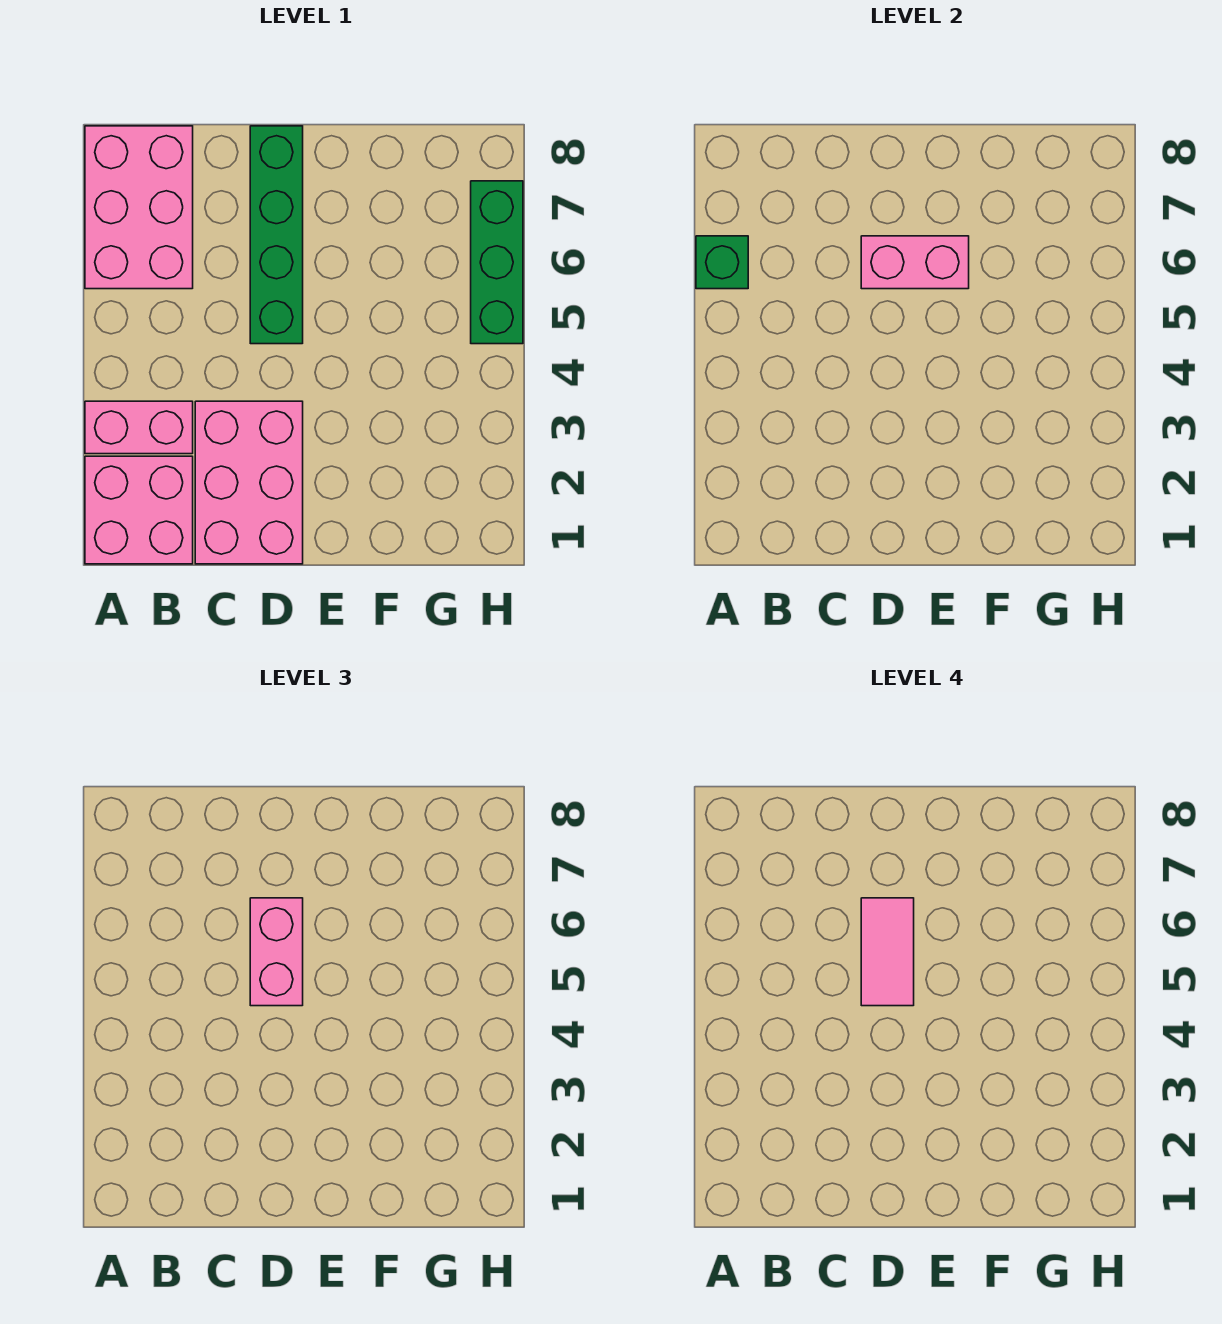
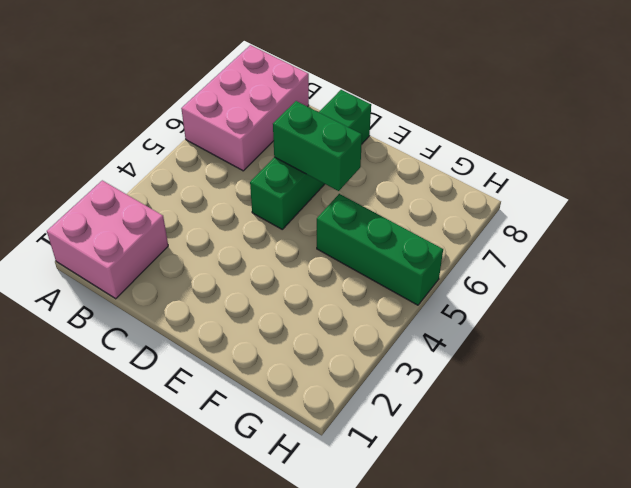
green brick D6:E6 level 2 -> pink brick D6:E6 level 2
green brick F5:H5 level 1 -> green brick H5:H7 level 1
none -> pink brick A3:B3 level 1
none -> pink brick C1:D3 level 1

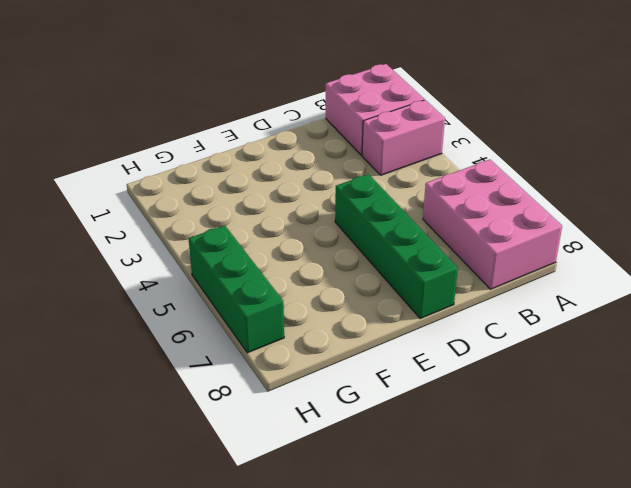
none -> pink brick C1:D3 level 1
none -> green brick A6 level 2

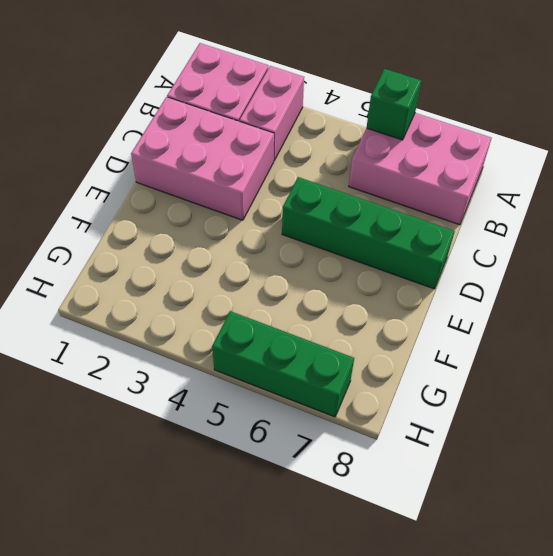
none -> pink brick D6:E6 level 2
none -> pink brick D5:D6 level 3

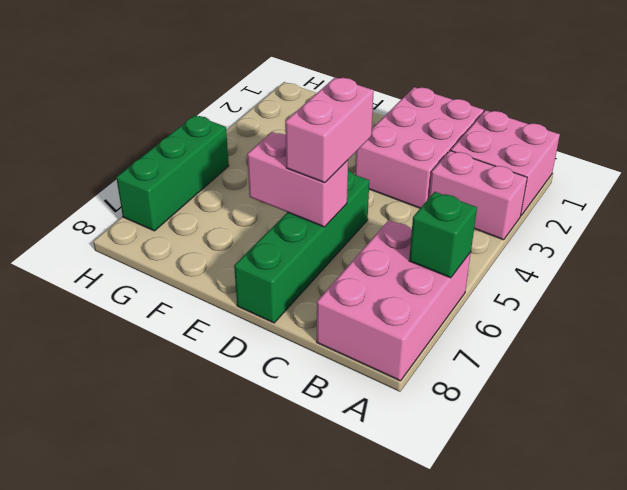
none -> pink tile D5:D6 level 4

